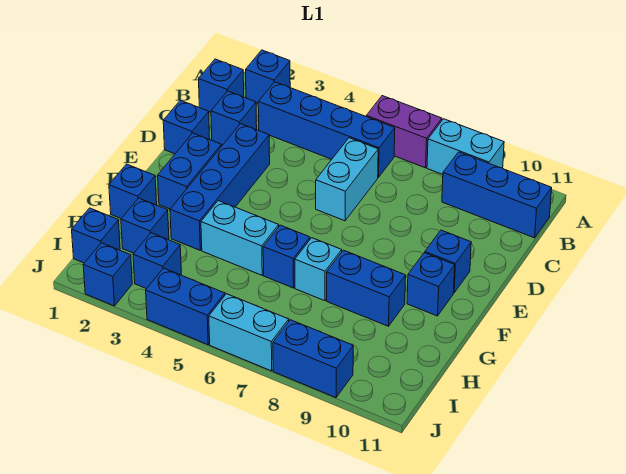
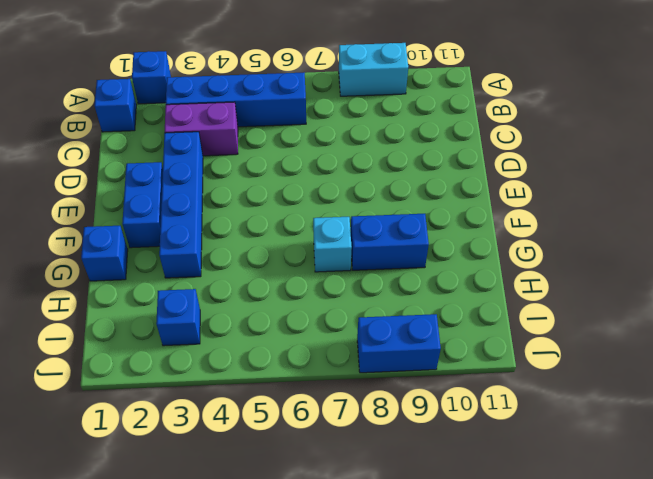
purple brick C3:C4 level 1 -> purple brick A6:A7 level 1
none -> blue brick B9:B11 level 1
none -> blue brick C2 level 1
none -> cyan brick C6:D6 level 1

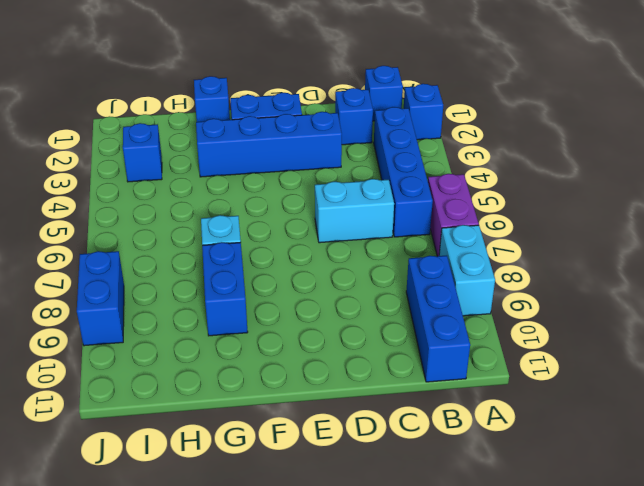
none -> blue brick D1 level 1
none -> blue brick E10 level 1
none -> blue brick F10 level 1

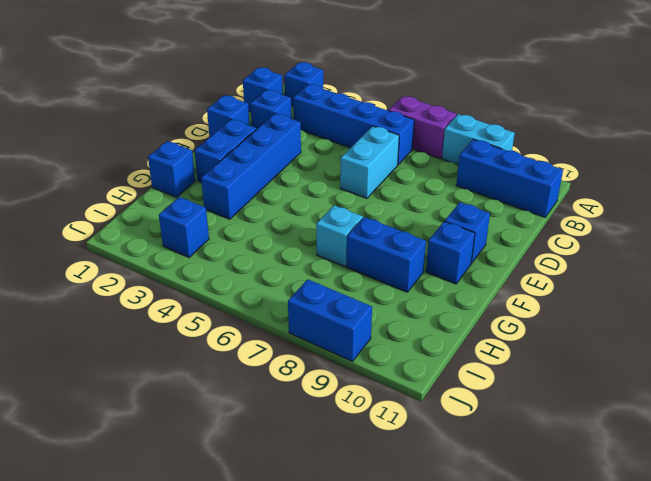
none -> cyan brick G4:G5 level 1
none -> blue brick G6 level 1
none -> blue brick H2 level 1

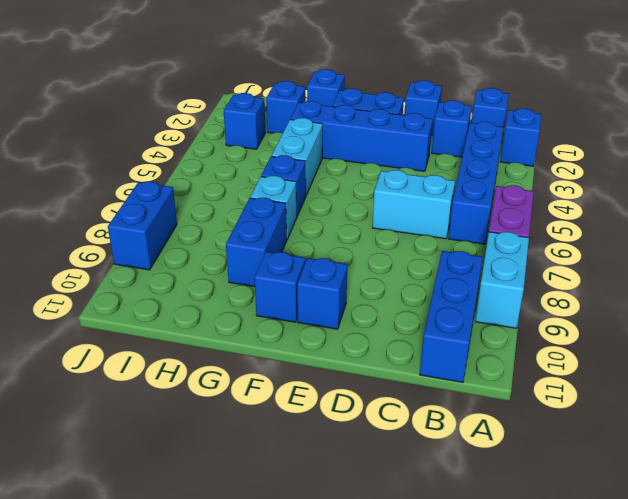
none -> blue brick I1 level 1
none -> blue brick J2 level 1
none -> blue brick J4:J5 level 1

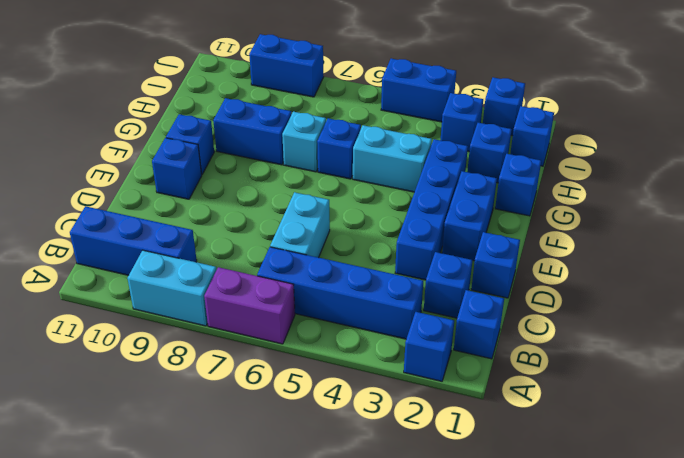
none -> cyan brick J6:J7 level 1

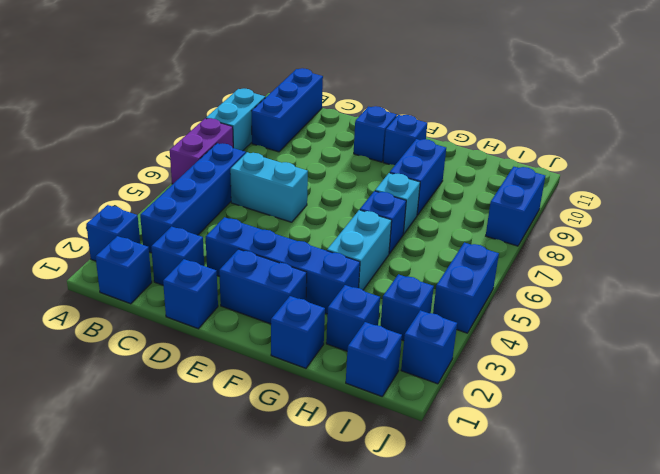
none -> cyan brick J6:J7 level 1

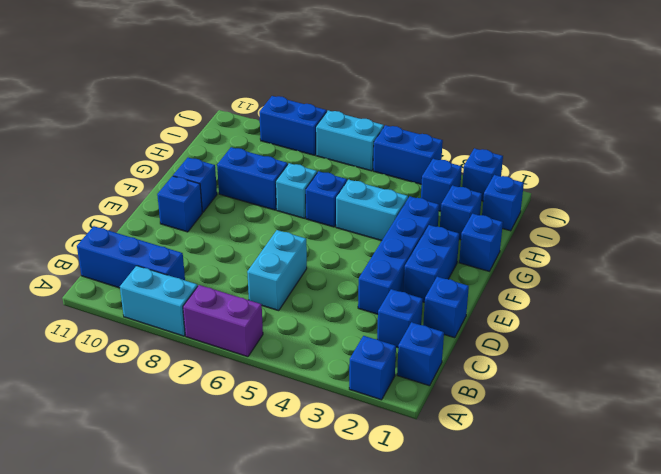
none -> blue brick B3:B6 level 1

